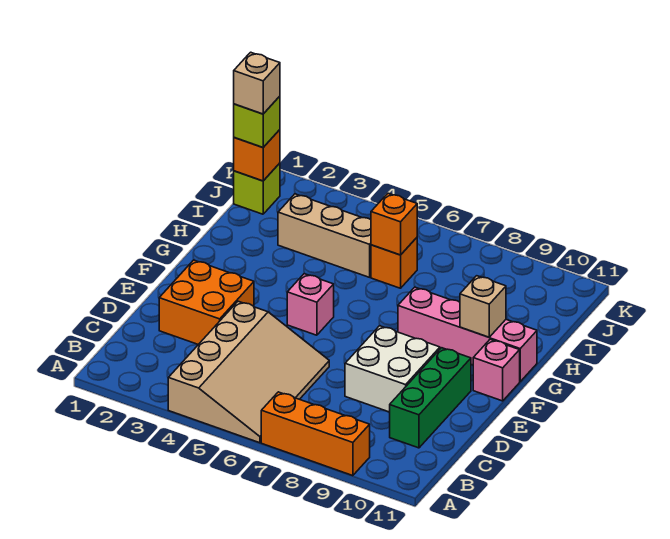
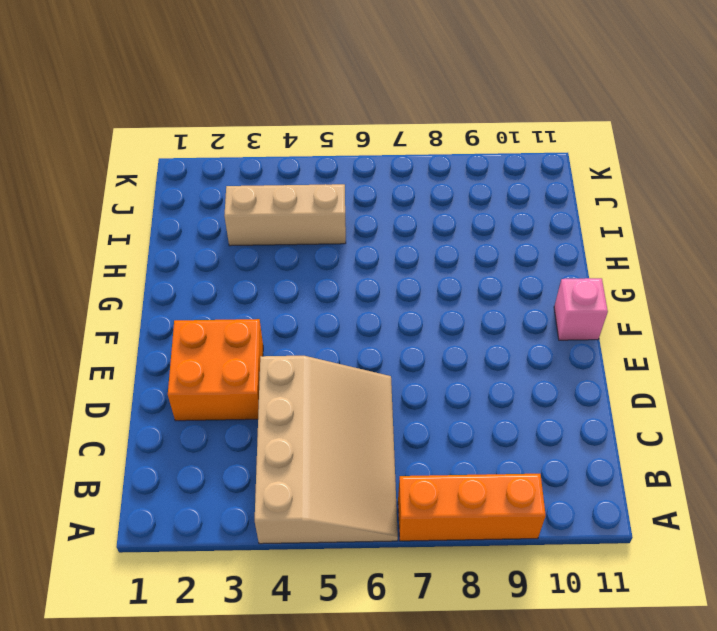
none -> green brick C10:E10 level 1
none -> white brick D8:E9 level 1
none -> pink brick F5 level 1

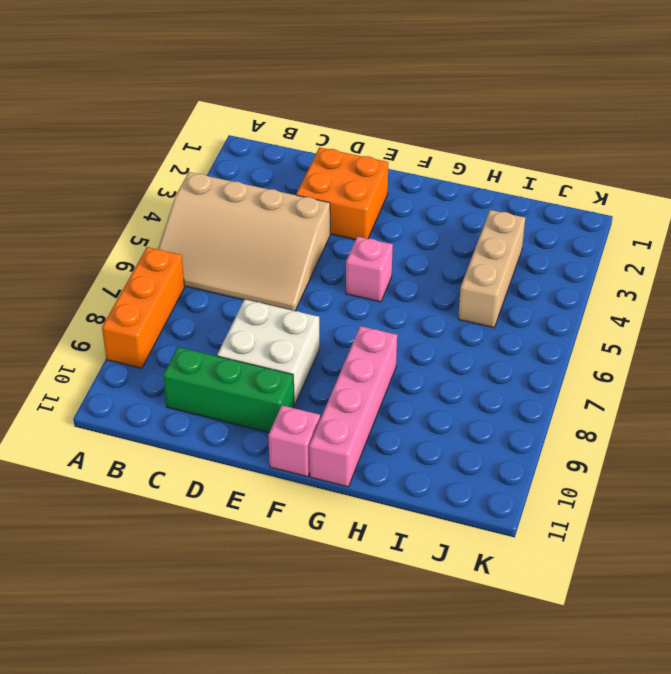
none -> orange brick I6 level 1
none -> lime brick J1 level 1
none -> tan brick G10 level 2

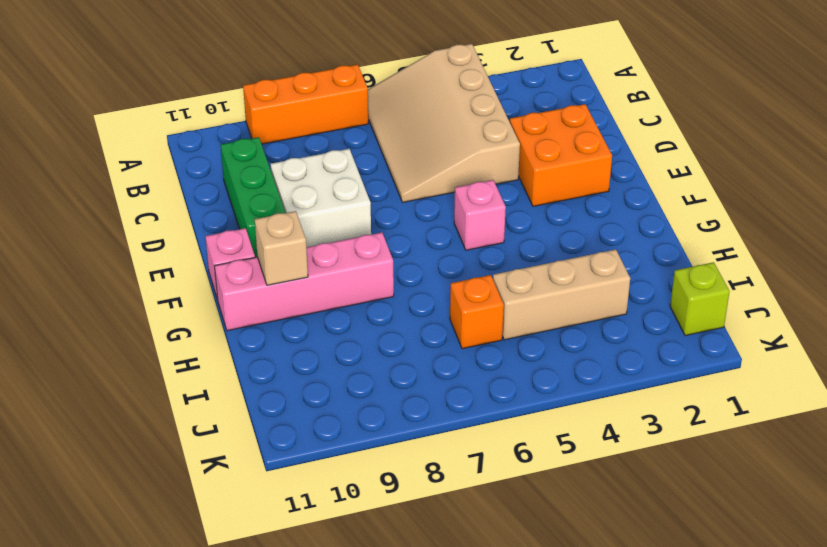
none -> orange brick I6 level 2
none -> orange brick J1 level 2
none -> lime brick J1 level 3

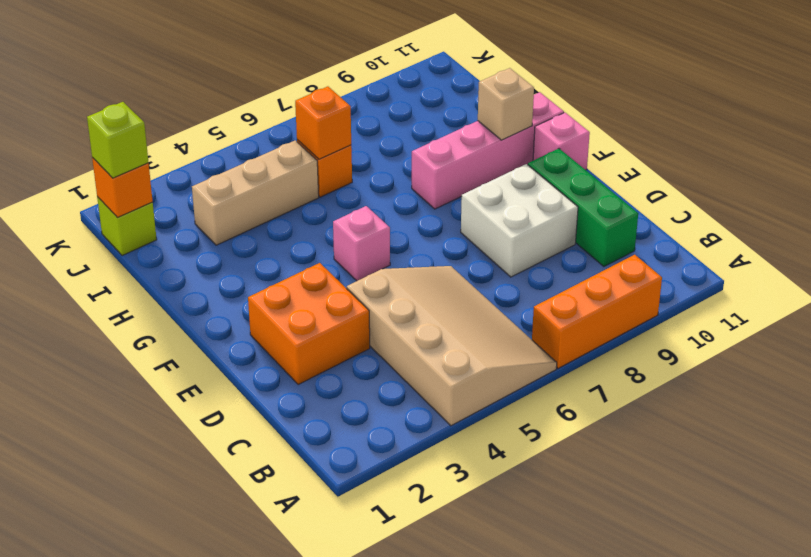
none -> tan brick J1 level 4

